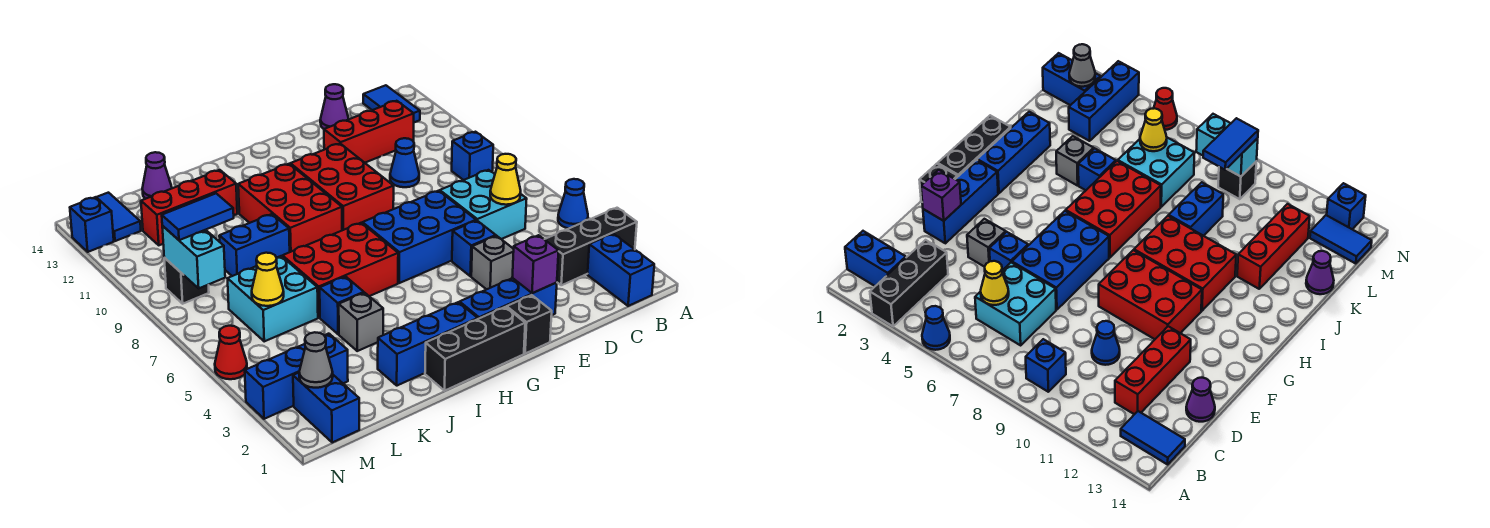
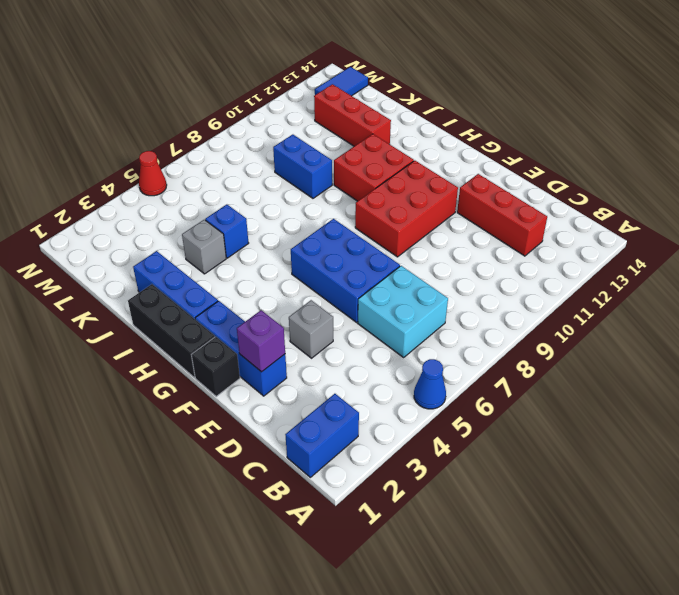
red brick H10:I11 level 1 -> red brick H9:I11 level 1
none -> black brick A3:C3 level 1
none -> blue brick B9 level 1
none -> blue tile B13:B14 level 1
none -> blue cone D10 level 1

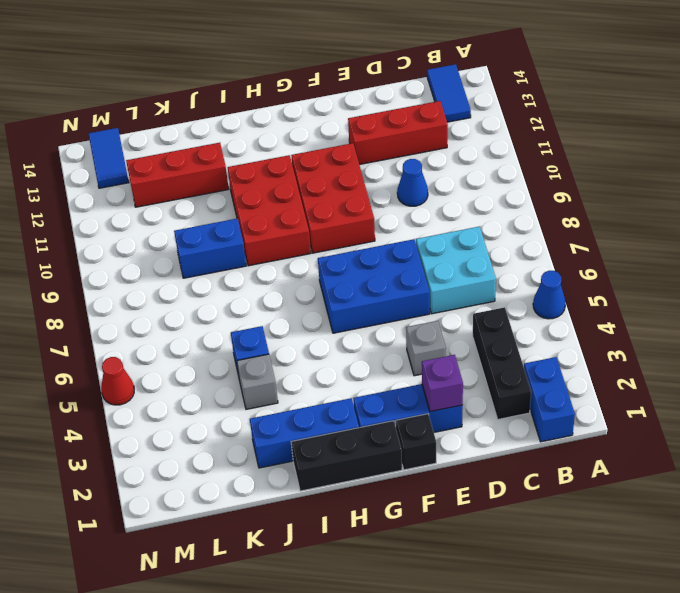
black brick C2:C4 level 1 -> black brick A3:C3 level 1
none -> blue brick B9 level 1
none -> purple cone D14 level 1
none -> blue brick E5 level 1
none -> red brick H6:J7 level 1

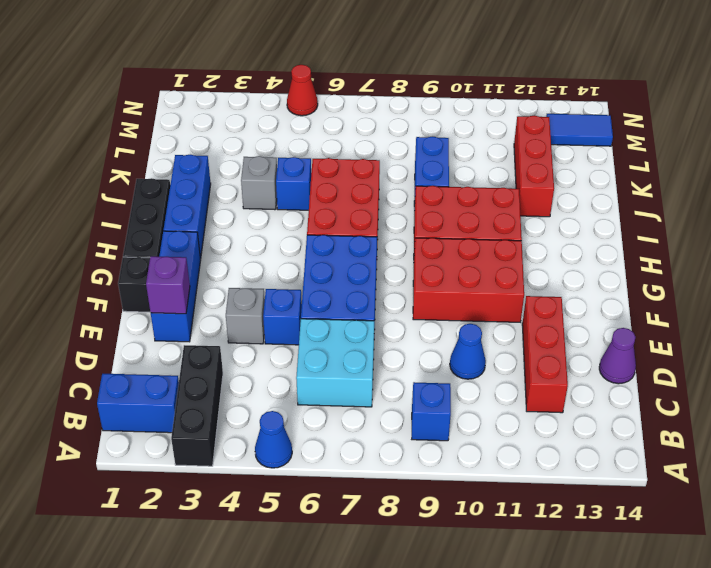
none -> blue tile B13:B14 level 1
none -> cyan brick K6:L7 level 1
none -> purple cone K14 level 1
none -> blue brick L3:N3 level 1

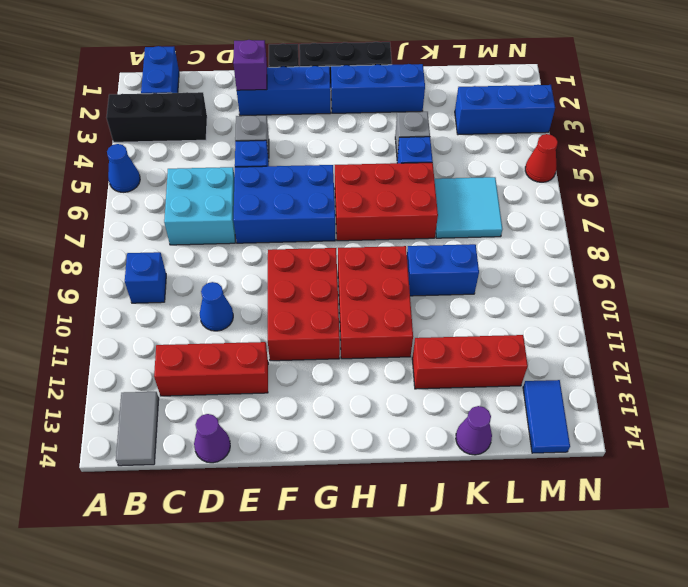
grey tile B13:B14 level 1 -> blue tile B13:B14 level 1
cyan tile K6:L7 level 1 -> cyan brick K6:L7 level 1
none -> blue brick M1:M2 level 1
none -> black brick M9 level 1
none -> blue brick N13 level 1
none -> yellow cone C6 level 2

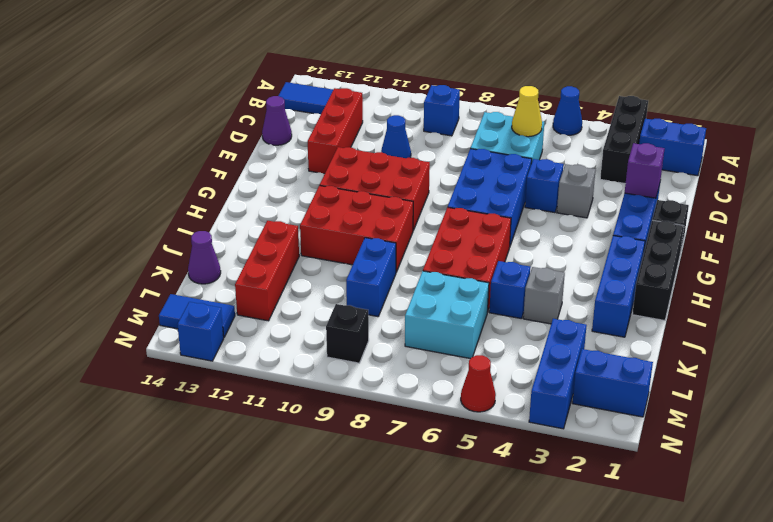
none -> yellow cone L6 level 2
none -> grey cone M2 level 2
none -> cyan brick M8:M9 level 2
none -> blue tile L9:M9 level 3

